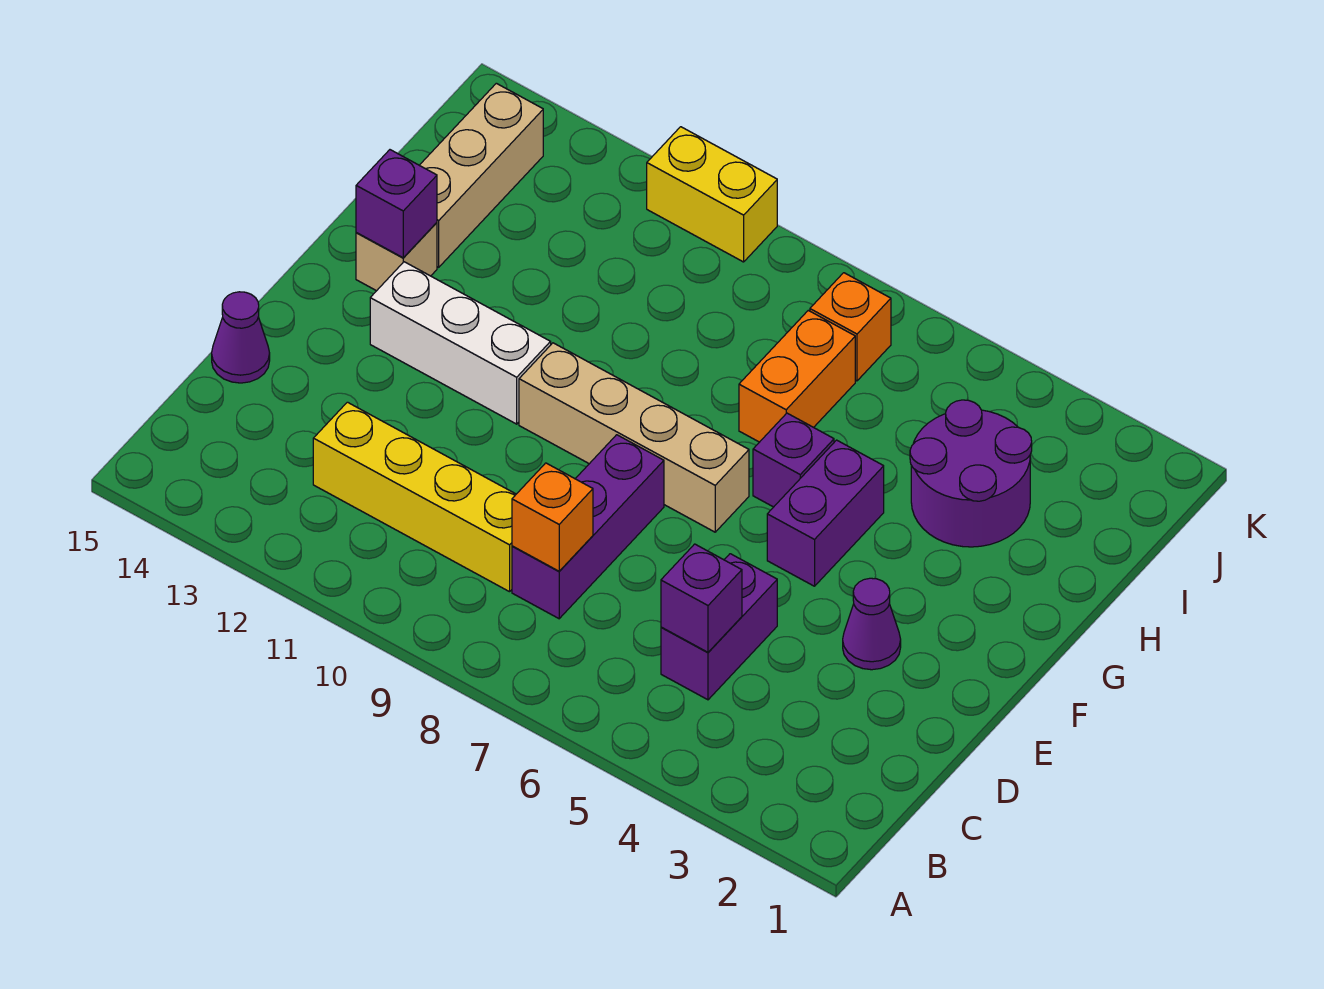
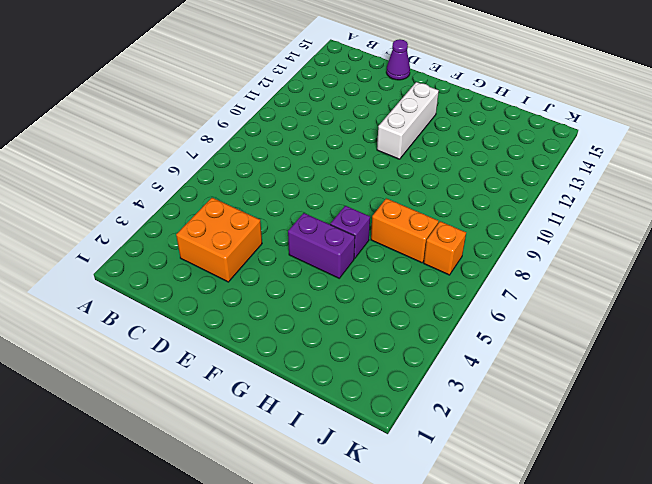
orange brick C3:D4 level 1 -> none
none -> purple brick C5:D5 level 1
none -> purple brick C8:E8 level 1
none -> yellow brick C9:C12 level 1

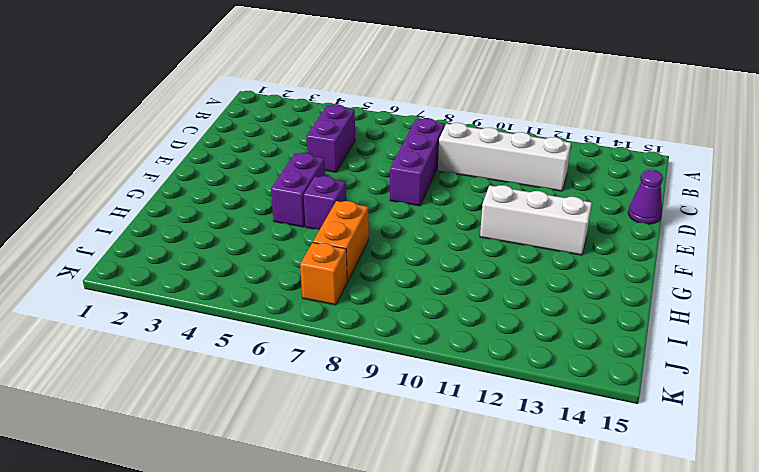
white brick C9:C12 level 1 -> yellow brick C9:C12 level 1
none -> purple cone E3 level 1
none -> tan brick F7:F10 level 1
none -> tan brick G14 level 1

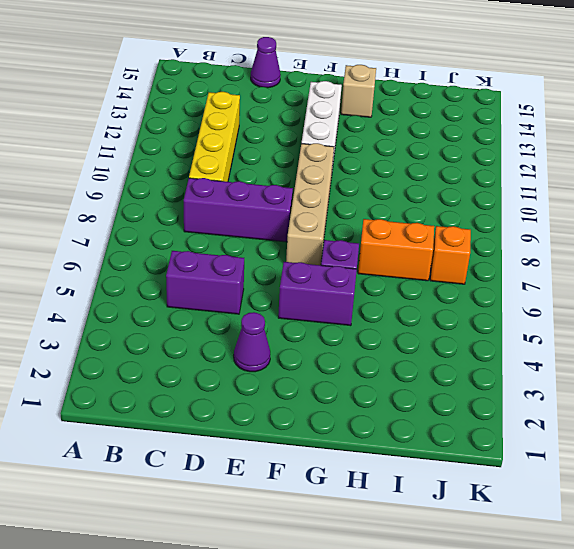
none -> purple round brick H3:I4 level 1
none -> tan brick H14:J14 level 1
none -> yellow brick K10:K11 level 1

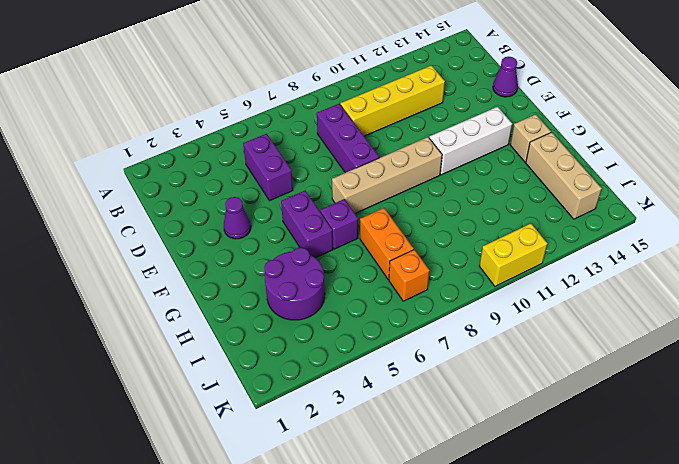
none -> purple brick C5 level 2
none -> orange brick C8 level 2
none -> purple brick G14 level 2

